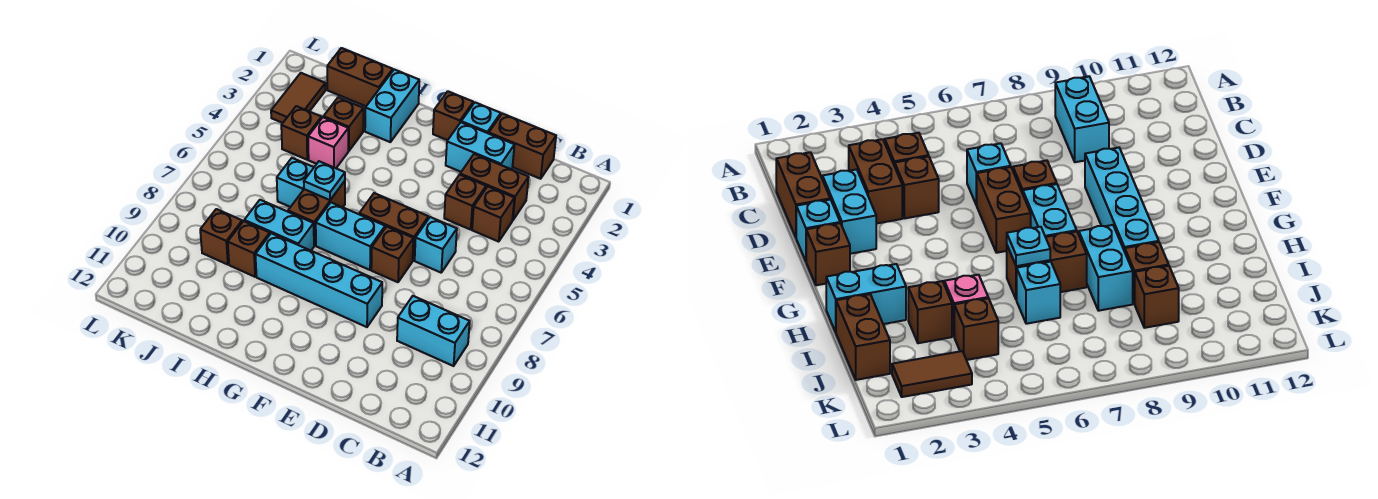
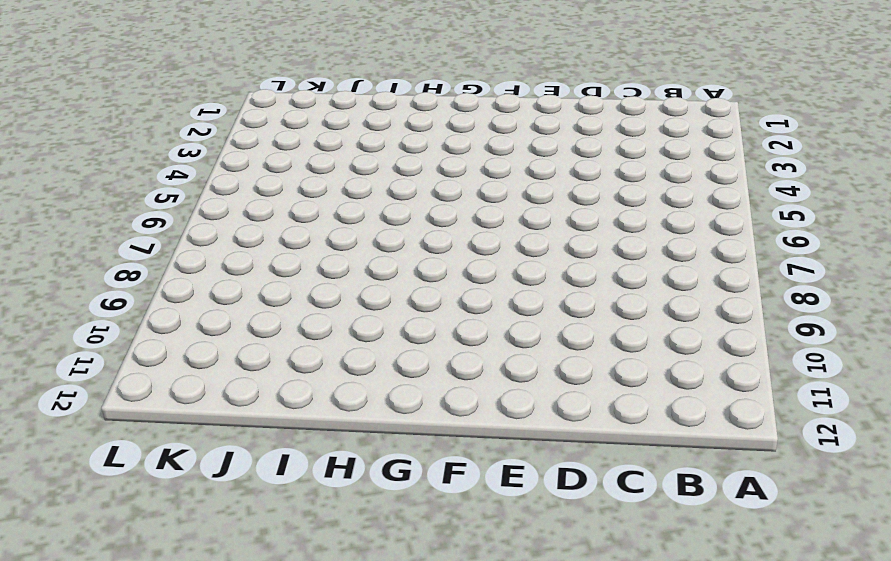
none -> cyan brick B9:C9 level 1
none -> brown brick C1:D1 level 1
none -> brown brick C3:D3 level 1

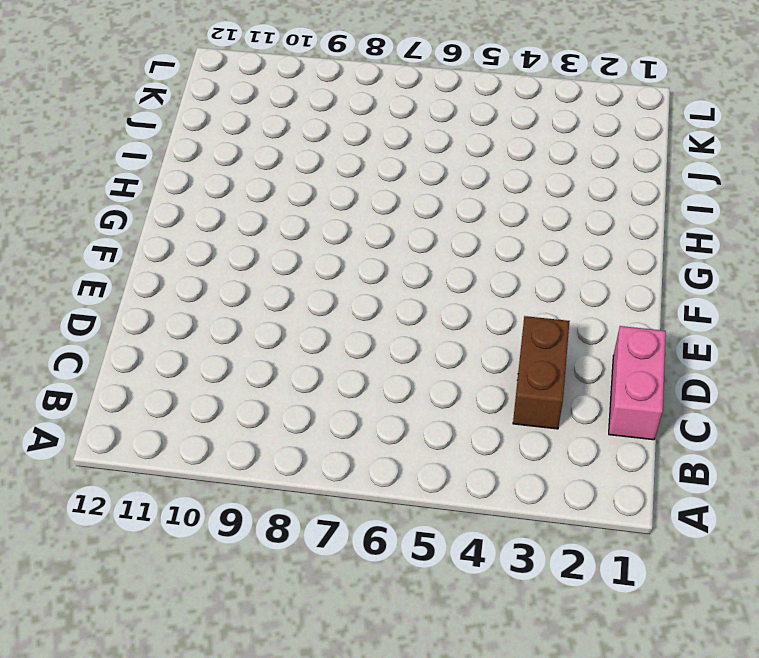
pink brick C1:D1 level 1 -> brown brick C1:D1 level 1
none -> cyan brick B9:C9 level 1
none -> brown brick C4 level 1
none -> cyan brick D2:E2 level 1

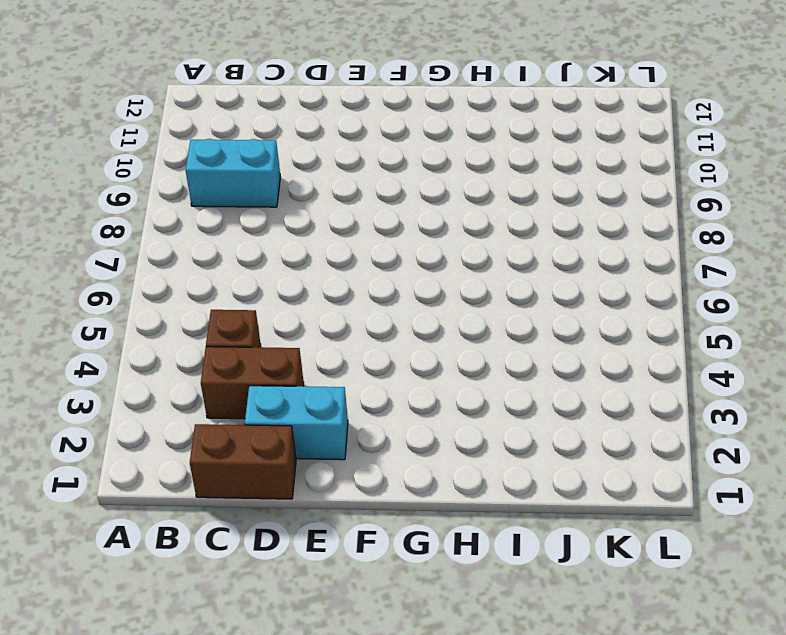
none -> brown brick D4 level 1
none -> cyan brick D6 level 1
none -> cyan brick E1 level 1

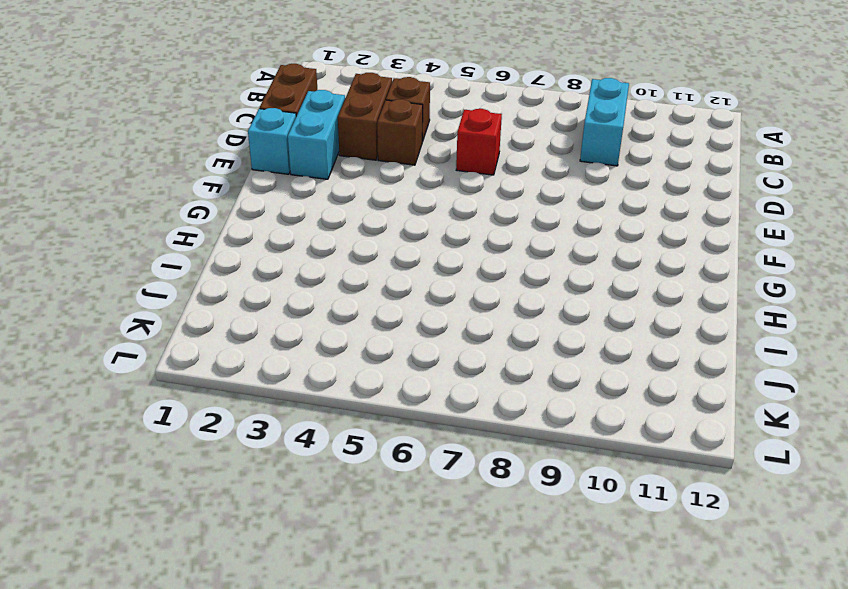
red brick D6 level 1 -> cyan brick D6 level 1
none -> brown brick E6:F6 level 1
none -> brown brick E7 level 1
none -> cyan brick E9:H9 level 1

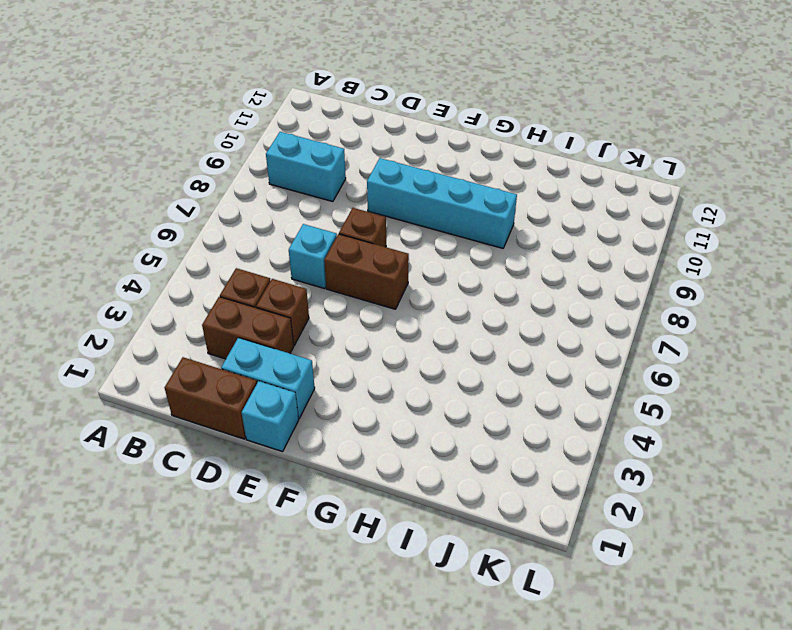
none -> brown brick F1 level 1
none -> cyan brick F7:G7 level 1
none -> cyan brick H1:H2 level 1

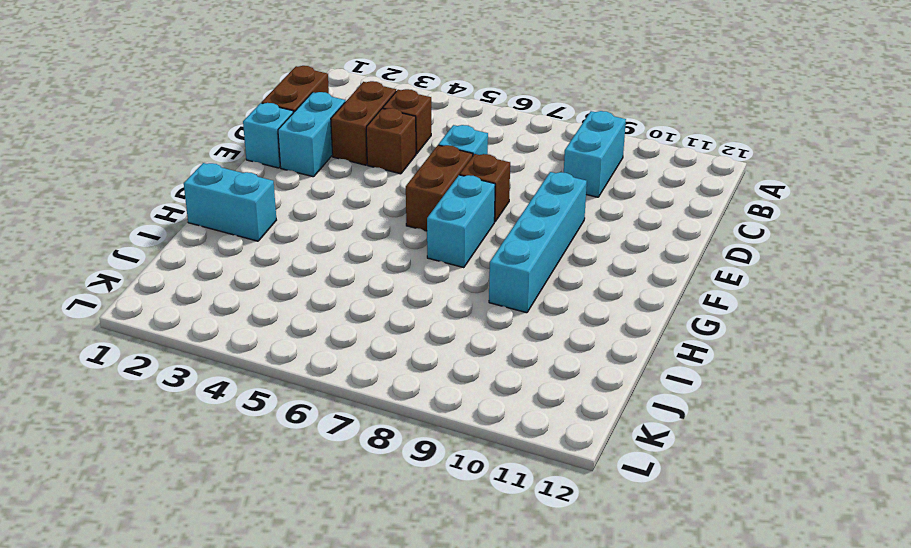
none -> brown brick F1 level 1
none -> brown brick H6:H7 level 1
none -> cyan brick H8:I8 level 1

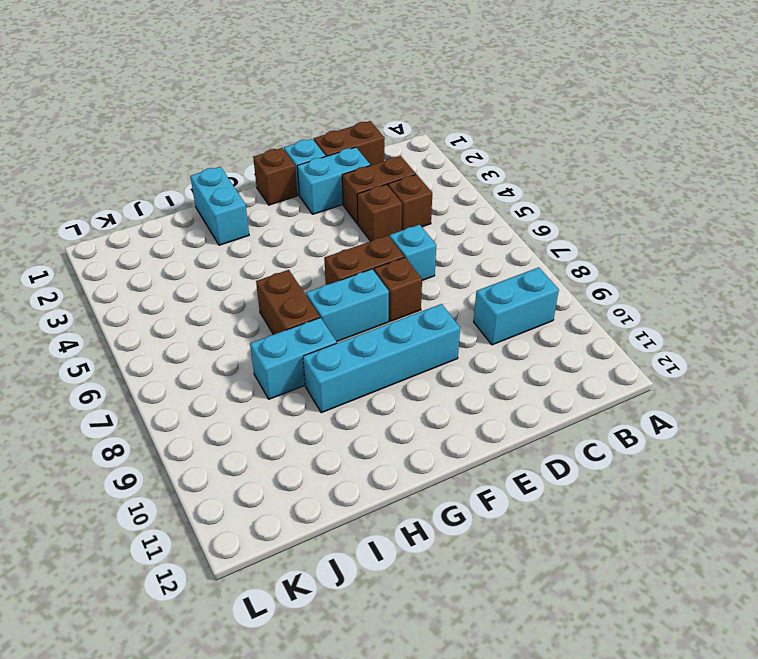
none -> brown brick I1:J1 level 1
none -> brown brick I3 level 1
none -> pink brick I4 level 1

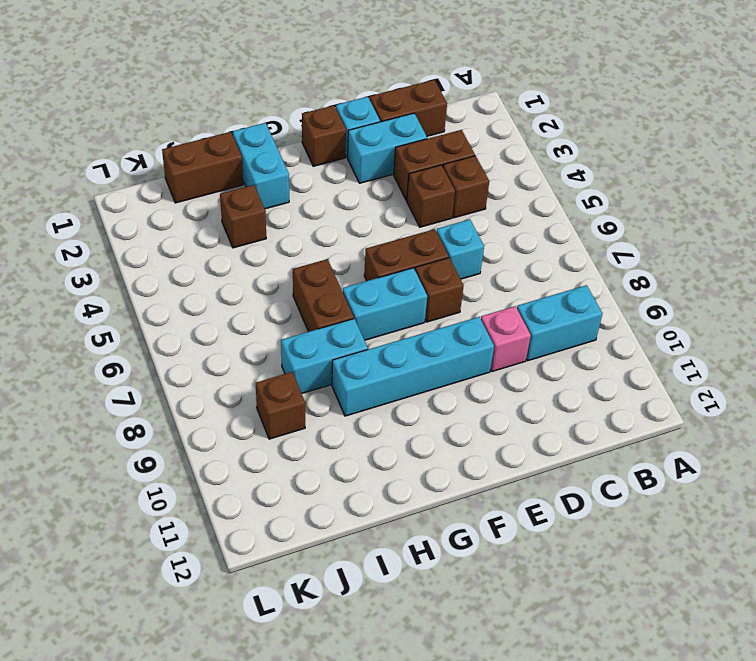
pink brick D9 level 1 -> pink brick I4 level 1
none -> cyan brick I6 level 1
none -> brown brick I9 level 1
none -> brown brick J4 level 1

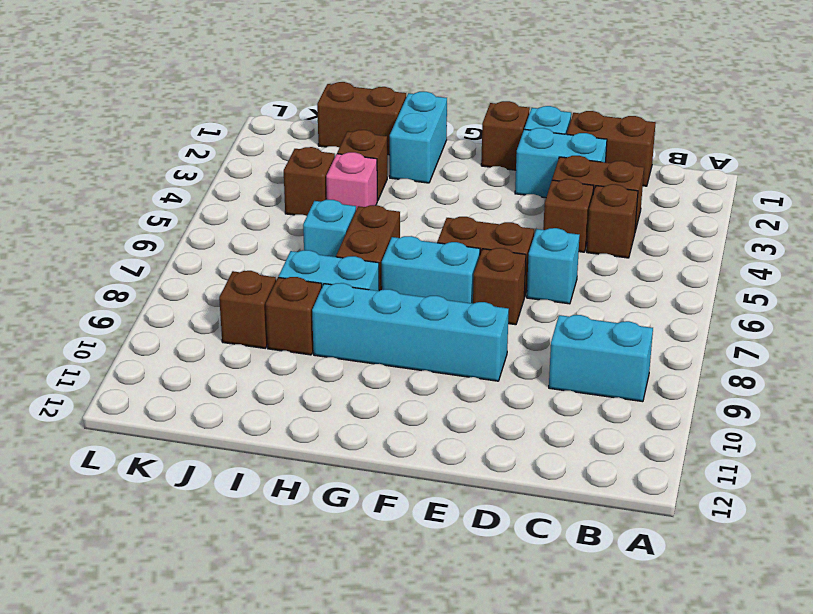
none -> brown tile K2:K3 level 1
none -> cyan plate H6 level 2

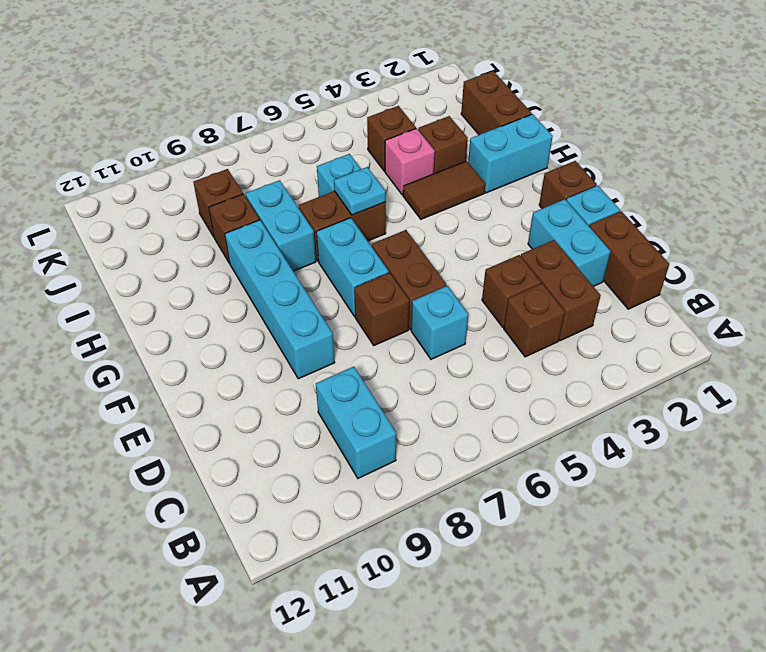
brown tile H3:H4 level 1 -> brown tile K2:K3 level 1

